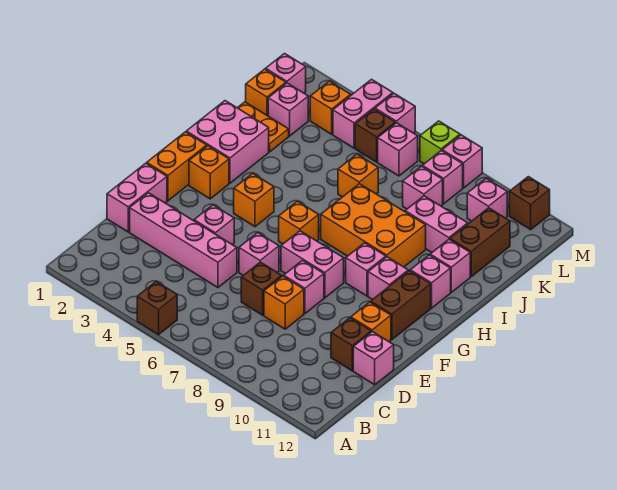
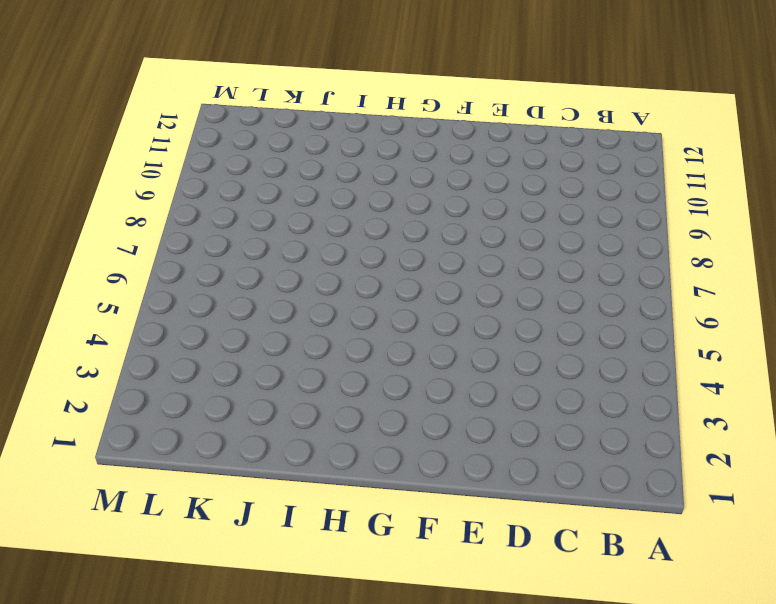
none -> brown brick A5 level 1
none -> pink brick D1:E1 level 1
none -> pink brick D2:D5 level 1
none -> brown brick D7 level 1

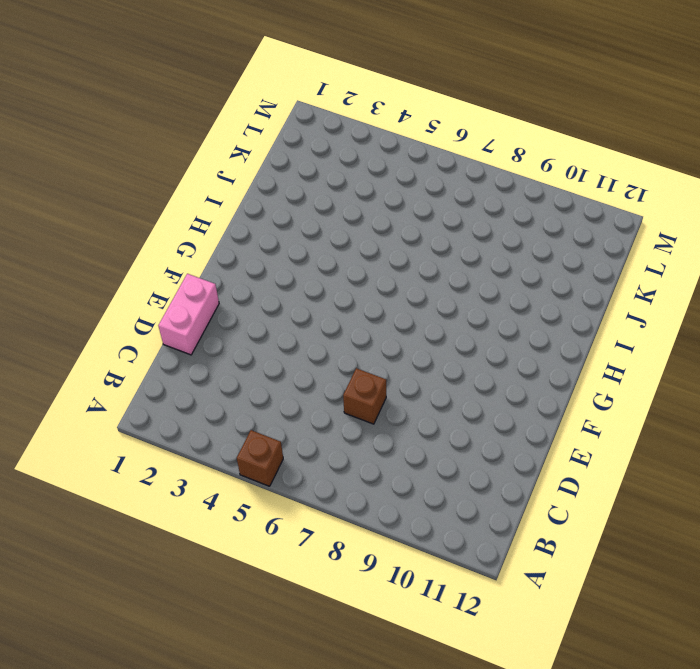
none -> pink brick D2:D5 level 1
none -> orange brick D8 level 1
none -> brown brick D11 level 1
none -> pink brick D12 level 1

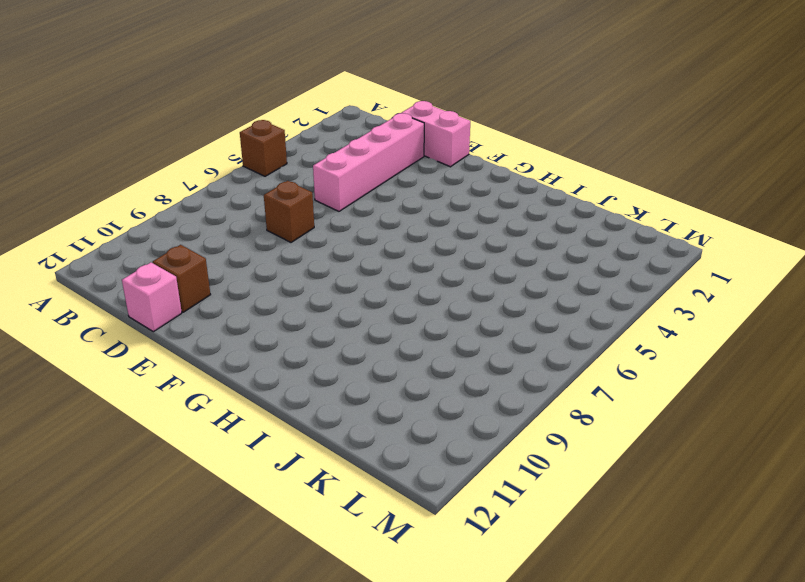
none -> orange brick D8 level 1
none -> pink brick E4 level 1
none -> pink brick E6 level 1
none -> pink brick E8 level 1

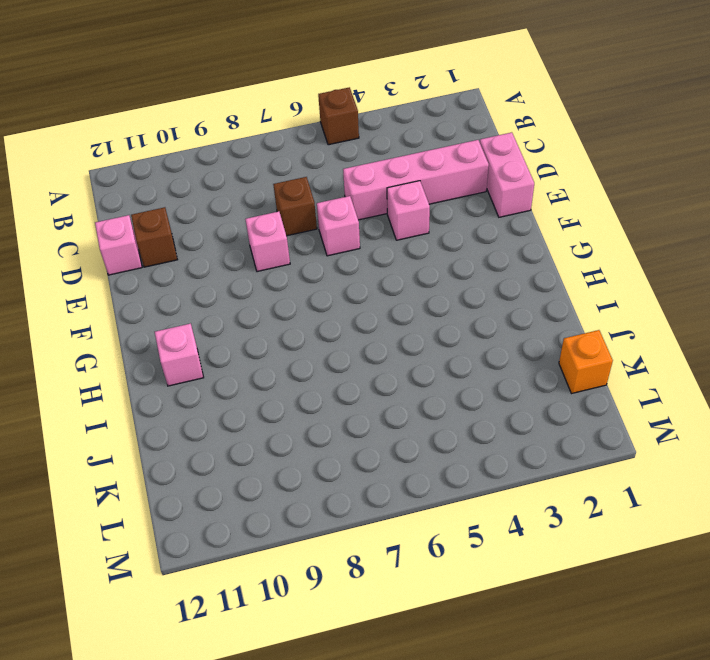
none -> orange brick D8 level 1
none -> orange brick E11 level 1
none -> orange brick F1:G1 level 1
none -> pink brick F7:F8 level 1

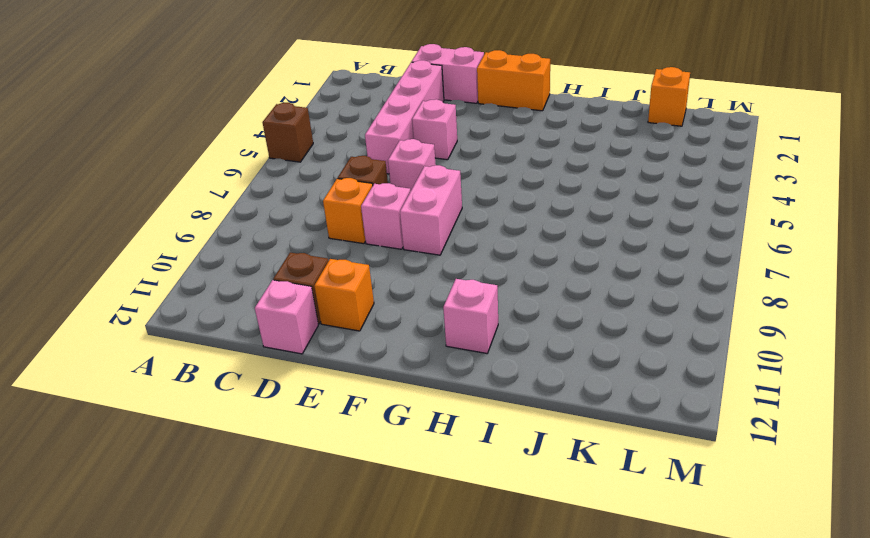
none -> brown brick F11:G11 level 1
none -> orange brick G2 level 1
none -> orange brick G4 level 1
none -> orange brick G6 level 1

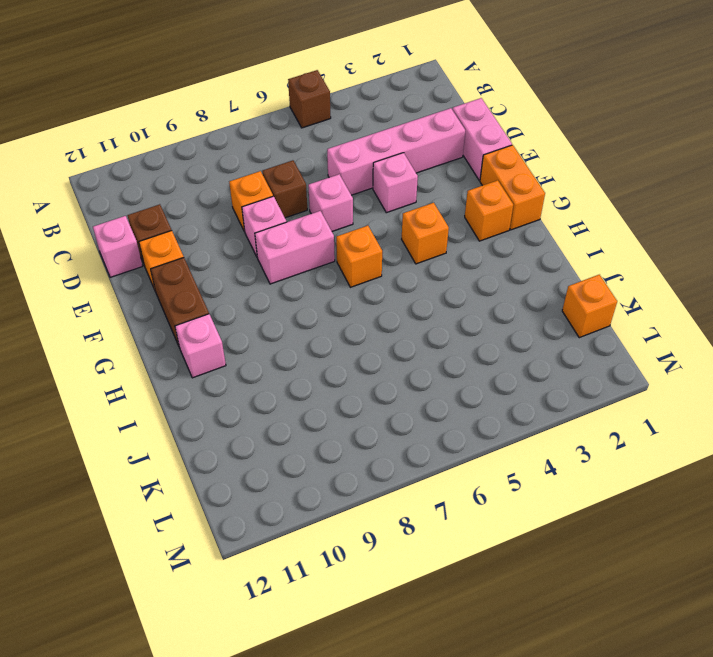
none -> pink brick G9 level 1
none -> pink brick G10 level 1
none -> pink brick H1:I2 level 1
none -> orange brick H7:I9 level 1

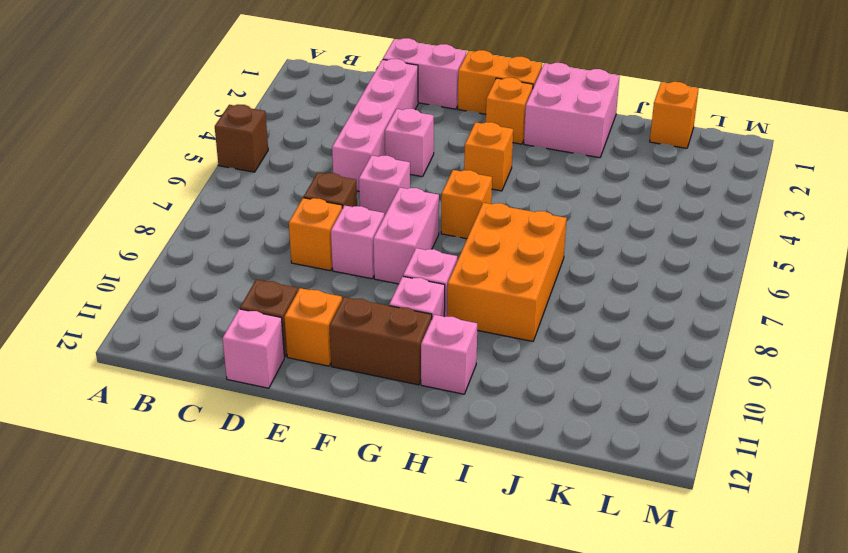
none -> pink brick I11 level 1
none -> orange plate J1:J2 level 1
none -> orange brick J6 level 1
none -> pink brick J9:J10 level 1

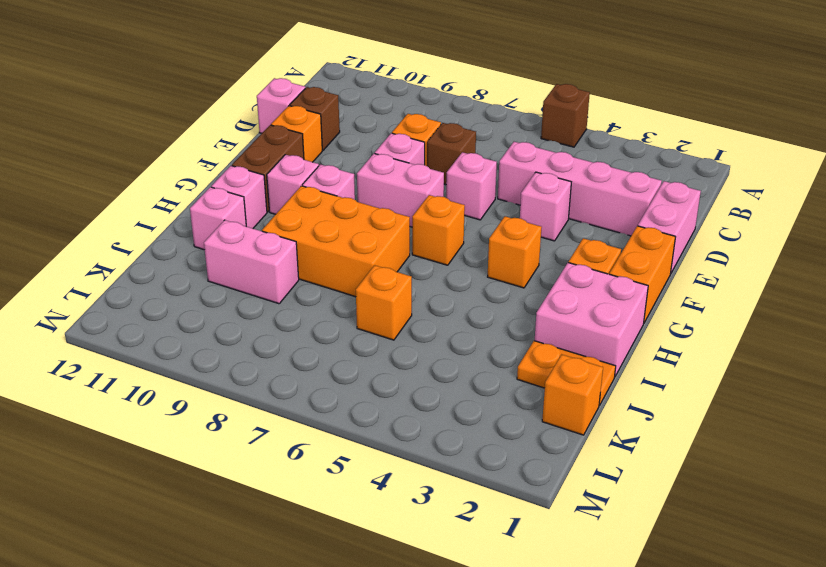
none -> brown brick J11:K11 level 1
none -> pink brick K2 level 1
none -> pink brick K8 level 1
none -> pink brick L1 level 1

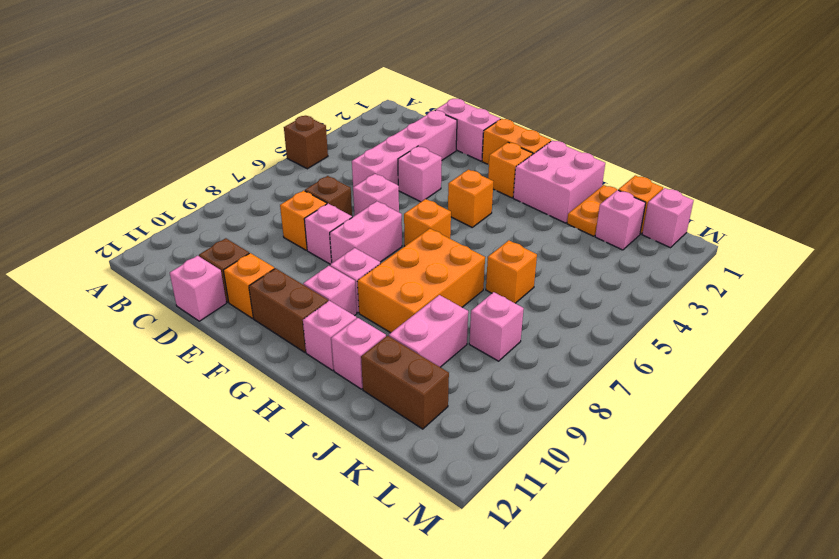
none -> orange brick L3 level 1
none -> pink brick L4:M4 level 1
none -> brown brick L5 level 1
none -> pink brick L6 level 1

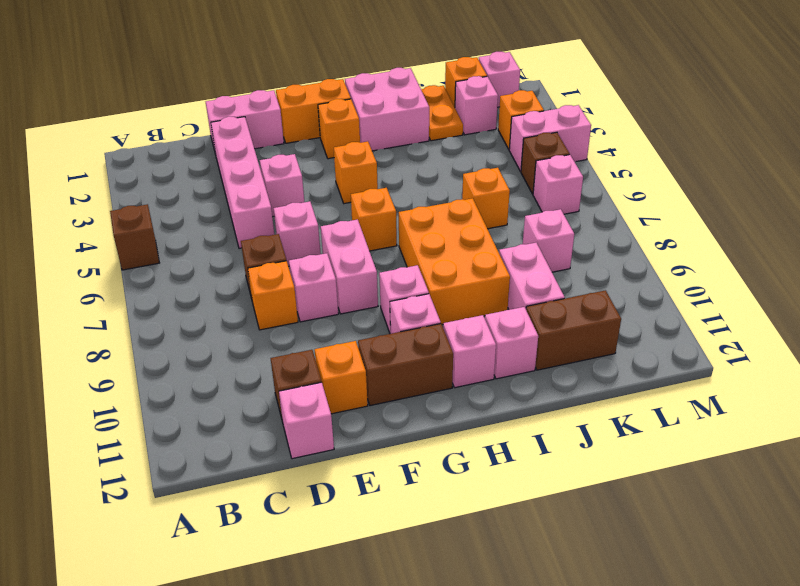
none -> pink brick L8 level 1
none -> pink brick L10 level 1
none -> pink brick M5 level 1
none -> lime brick M7 level 1

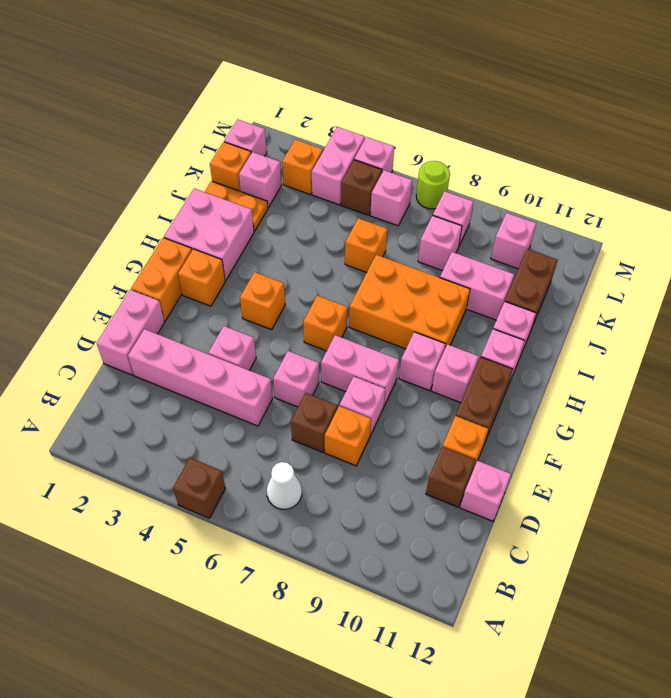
white cone B7 level 1 -> none
lime round brick M7 level 1 -> lime brick M7 level 1
none -> pink brick M8 level 1
none -> brown brick M11 level 1

